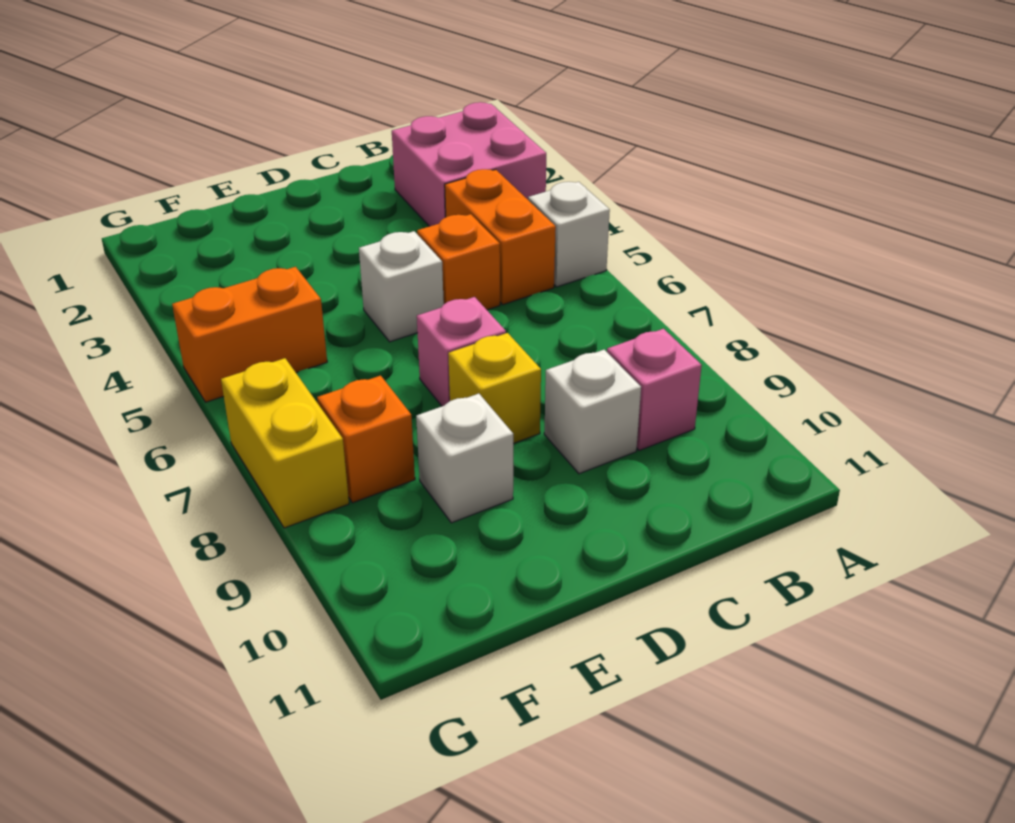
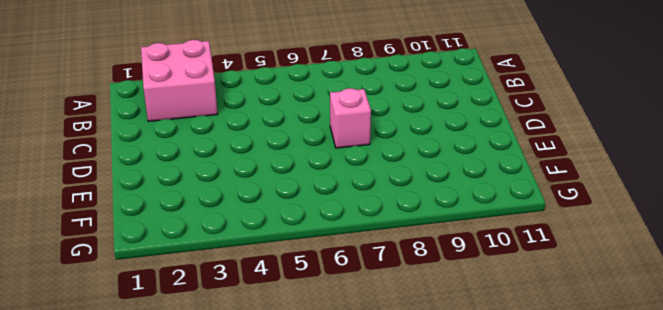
none -> white brick A5 level 1
none -> orange brick B4:B5 level 1
none -> pink brick B9 level 1

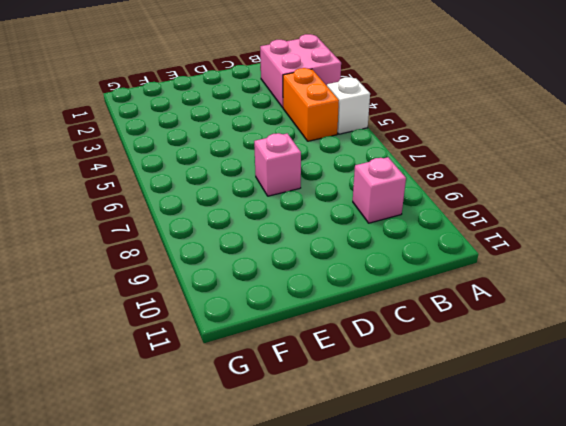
none -> orange brick C5 level 1
none -> white brick C9 level 1
none -> white brick D5 level 1

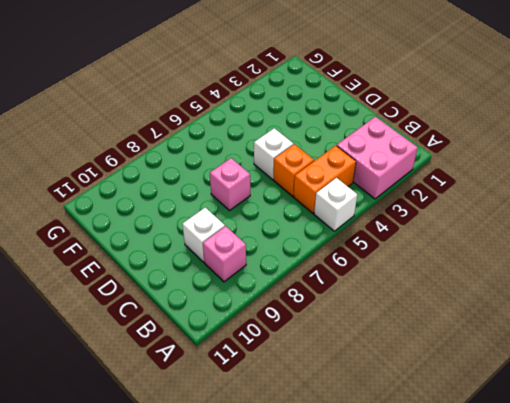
none -> yellow brick D8 level 1
none -> white brick E9 level 1
none -> orange brick F5:G5 level 1

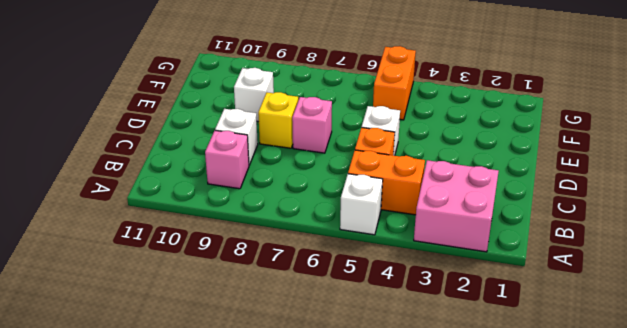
none -> orange brick F8 level 1
none -> yellow brick G7:G8 level 1

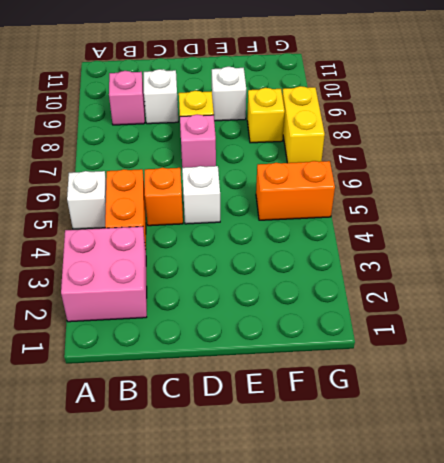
yellow brick F8 level 1 -> orange brick F8 level 1

